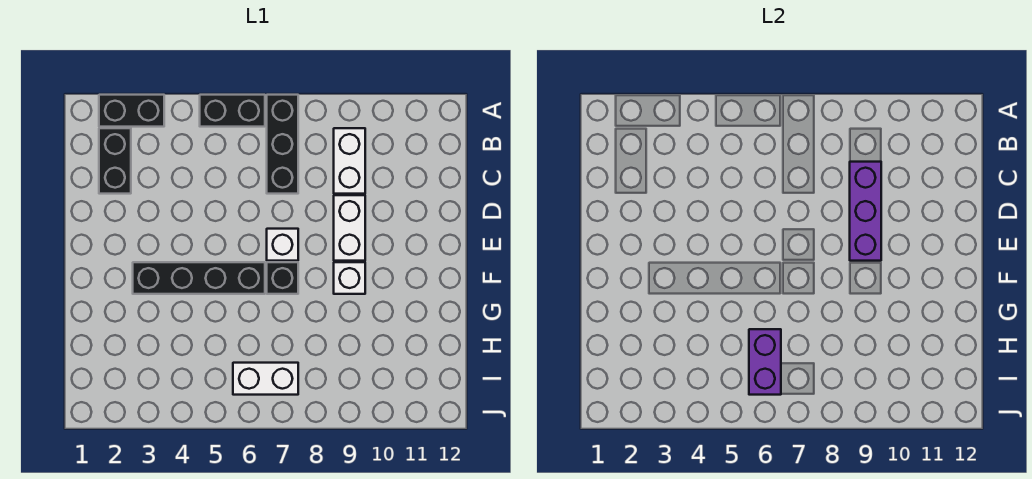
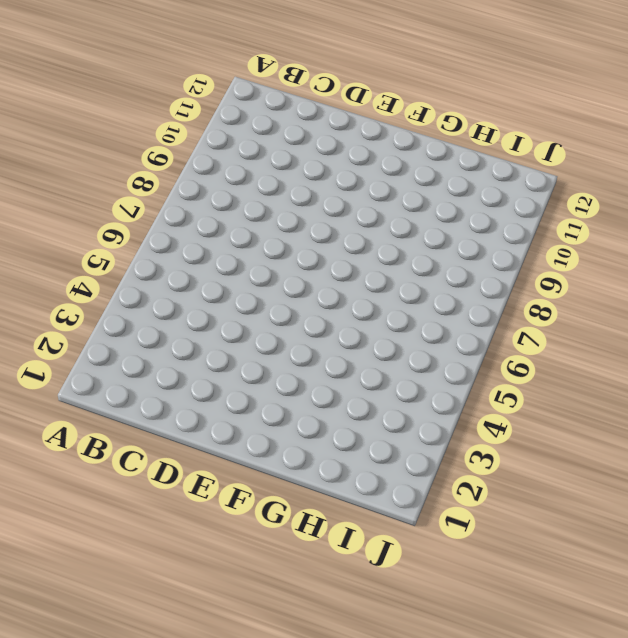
none -> black brick A2:A3 level 1
none -> black brick A5:A6 level 1
none -> black brick A7:C7 level 1

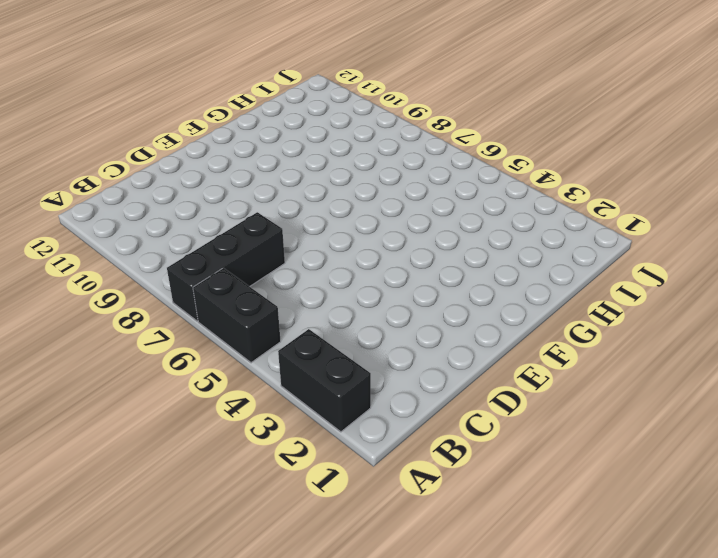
none -> black brick B2:C2 level 1
none -> white brick B9:C9 level 1
none -> white brick D9:E9 level 1

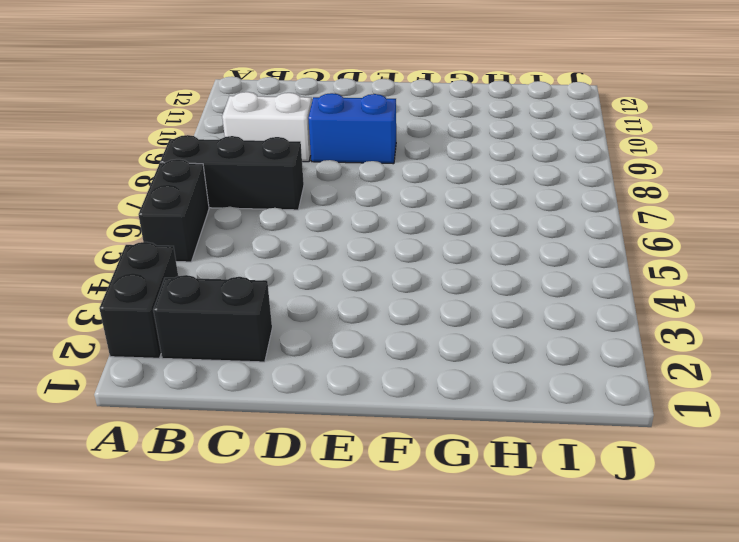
blue brick D9:E9 level 1 -> white brick D9:E9 level 1
none -> white brick E7 level 1
none -> black brick F3:F6 level 1
none -> black brick F7 level 1

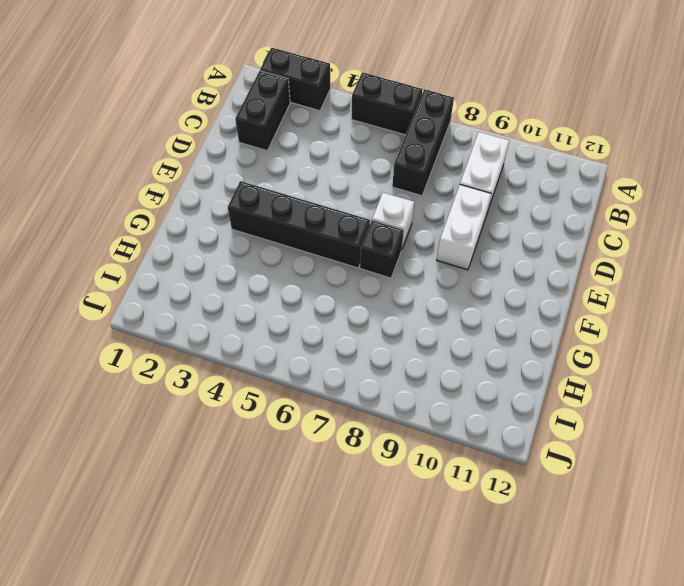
none -> white brick F9 level 1
none -> white brick I6:I7 level 1
none -> purple brick C9:E9 level 2

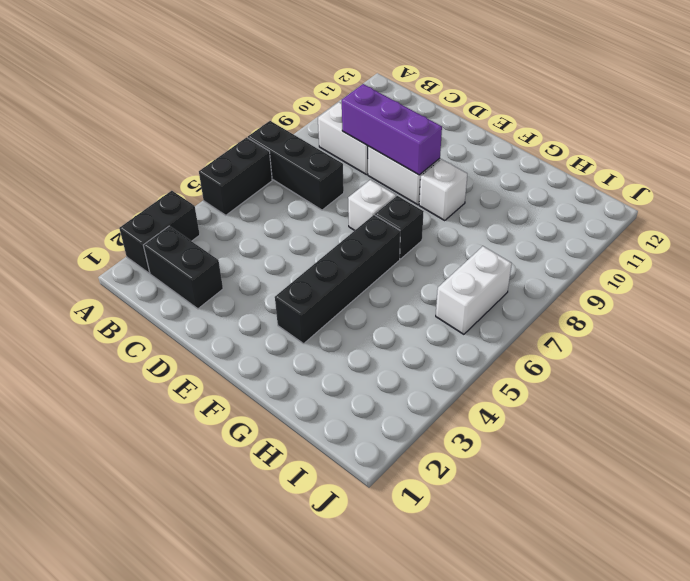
none -> purple brick H6:I6 level 2

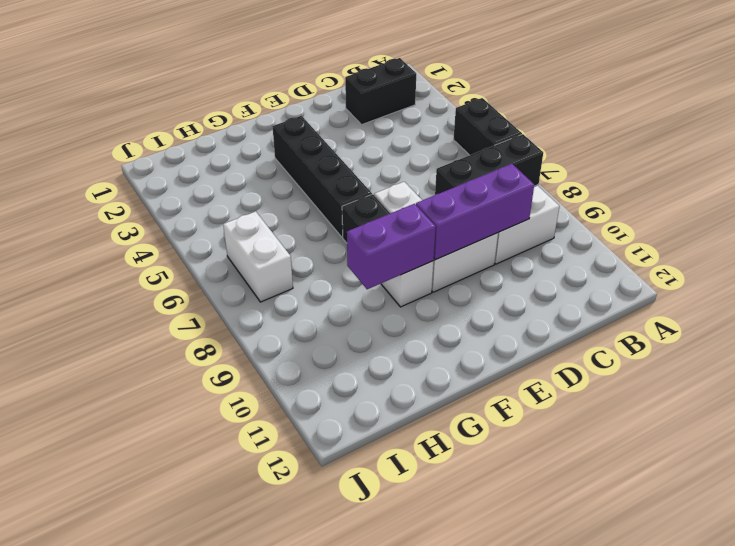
purple brick F9:G9 level 2 -> purple brick H6:I6 level 2
none -> black brick A2:A3 level 1

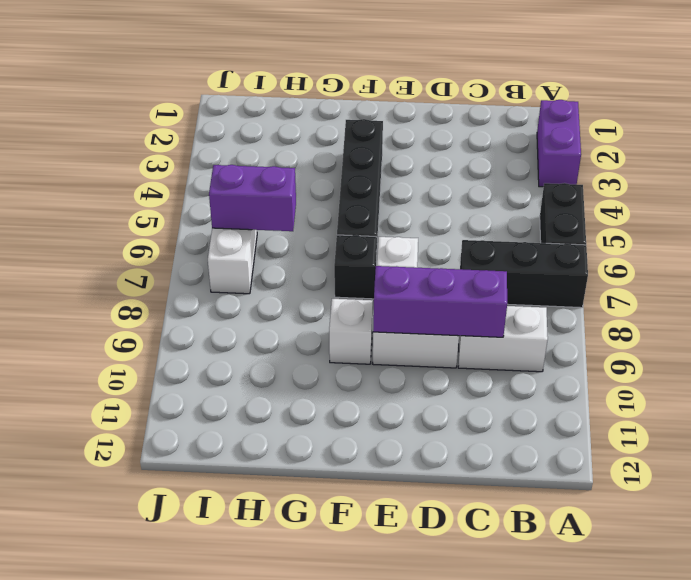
purple brick A2:A3 level 1 -> black brick A2:A3 level 1
none -> black brick B2:C2 level 1

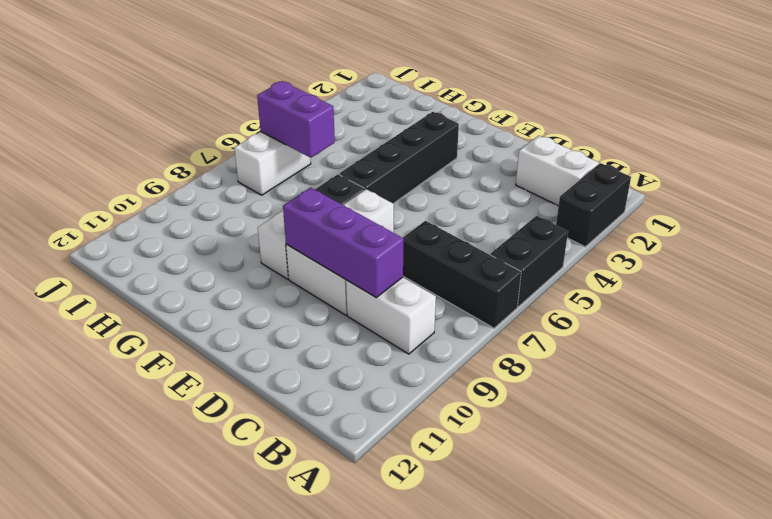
white brick B2:C2 level 1 -> black brick B2:C2 level 1

